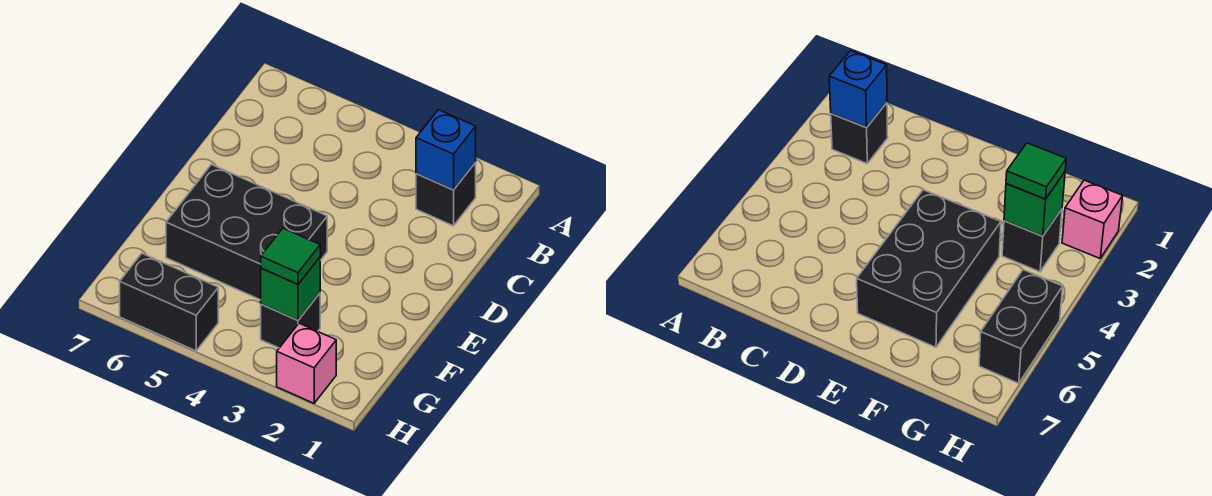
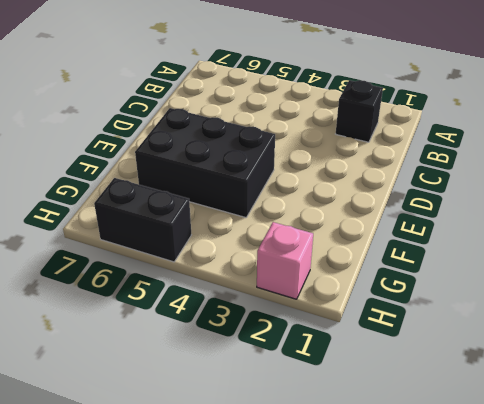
none -> black brick G3 level 1
none -> blue brick B2 level 2

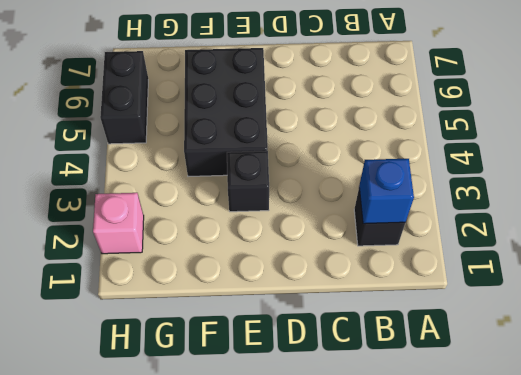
black brick E3 level 1 -> black brick G3 level 1
none -> green brick G3 level 2
none -> green tile G3 level 3

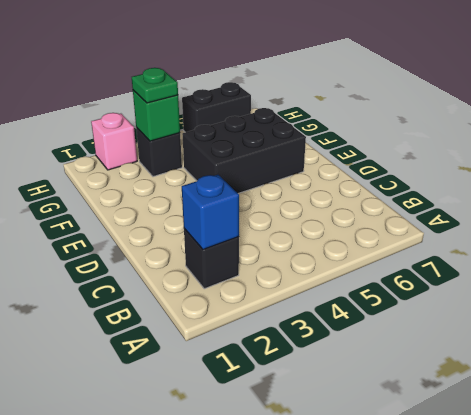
green plate G3 level 3 -> green tile G3 level 3

